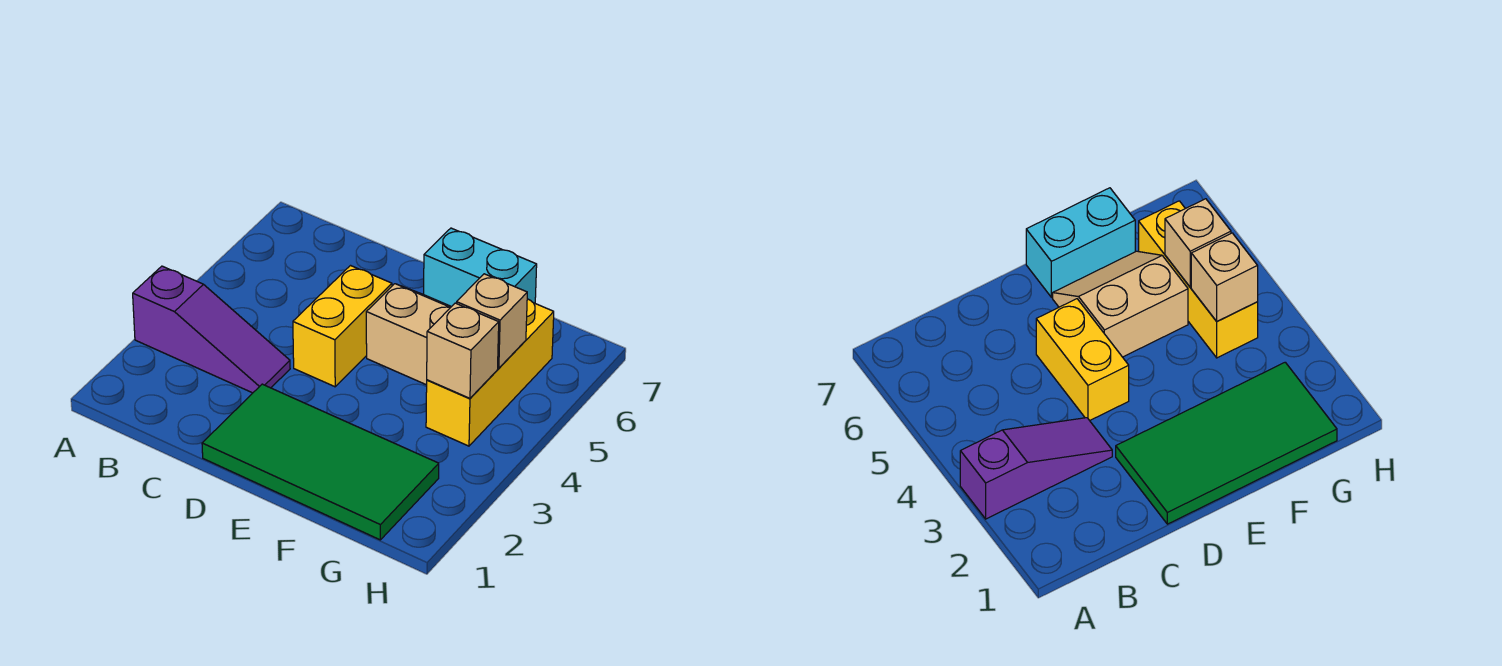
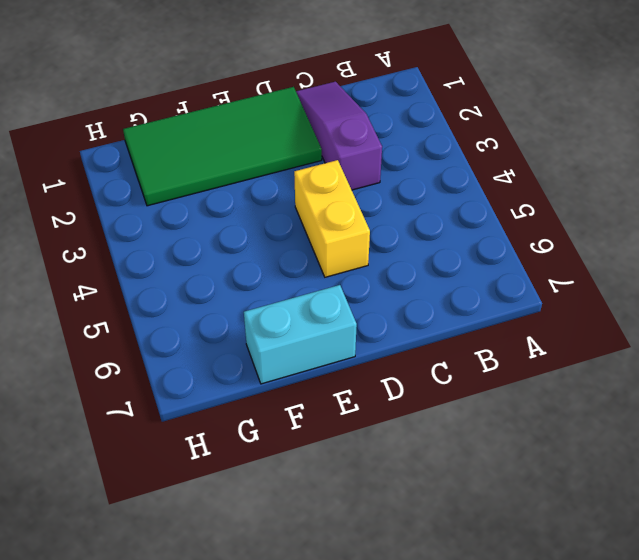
purple slope C1:C3 level 1 top 3 -> purple slope A3:C3 level 1 top A
none -> tan slope E5:F6 level 1 top 5
none -> yellow brick G4:G6 level 1

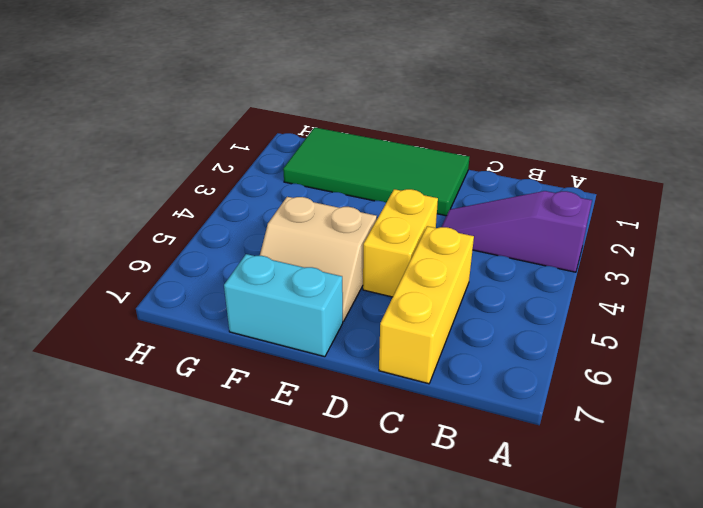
yellow brick C5:C7 level 1 -> yellow brick G4:G6 level 1
none -> tan brick G4 level 2
none -> tan brick G5 level 2

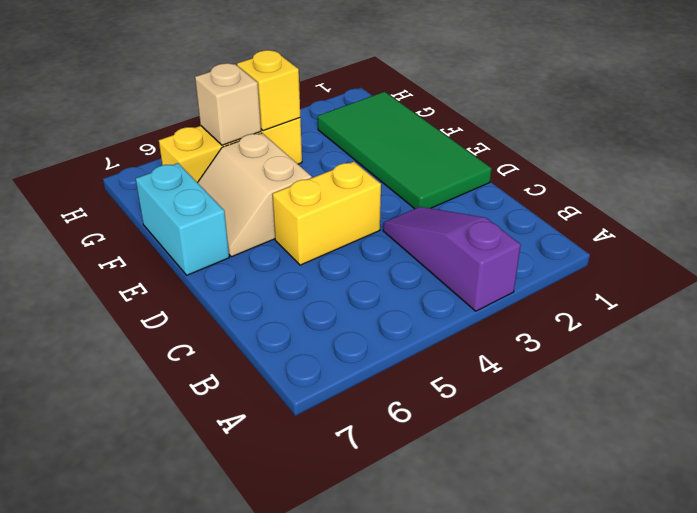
yellow brick G4 level 2 -> tan brick G4 level 2

